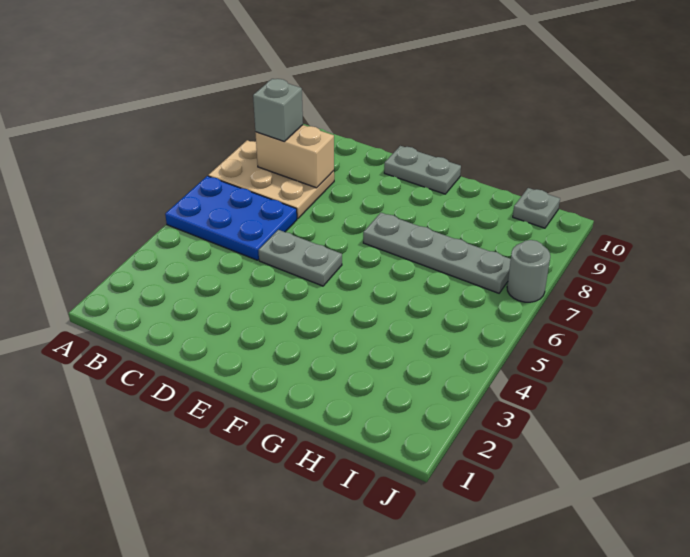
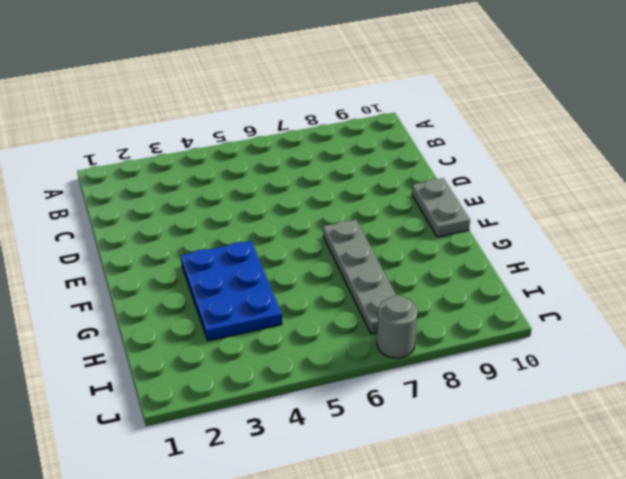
blue plate F3:H4 level 1 -> blue plate A5:C6 level 1
none -> tan plate A7:C8 level 1
none -> grey plate D5:E5 level 1

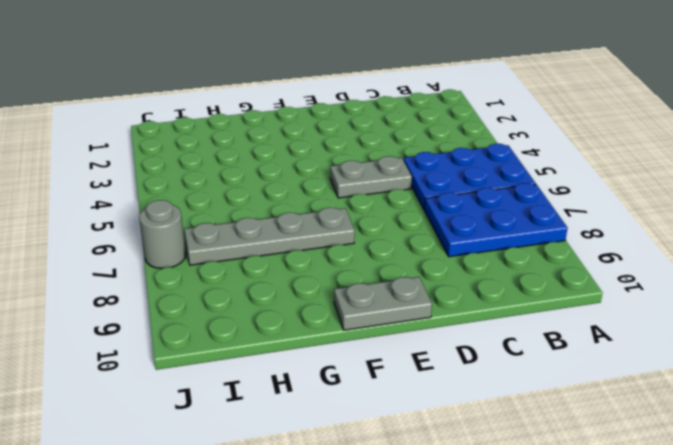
blue plate A7:C8 level 1 -> tan plate A7:C8 level 1
none -> grey plate I10 level 1
none -> tan brick B8:C8 level 2

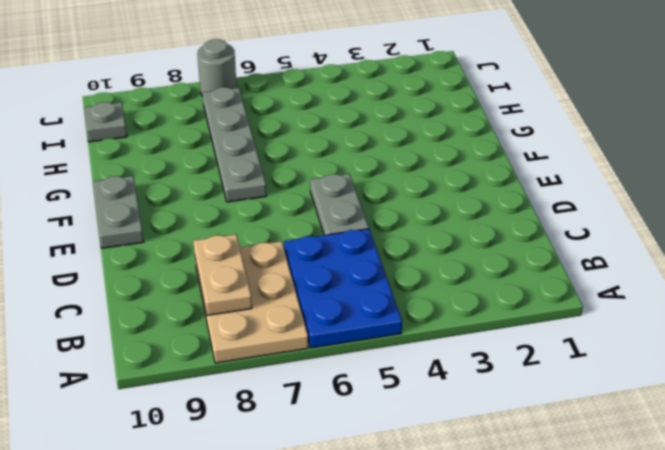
tan plate B8:C8 level 2 -> tan brick B8:C8 level 2
none -> grey brick B8 level 3

